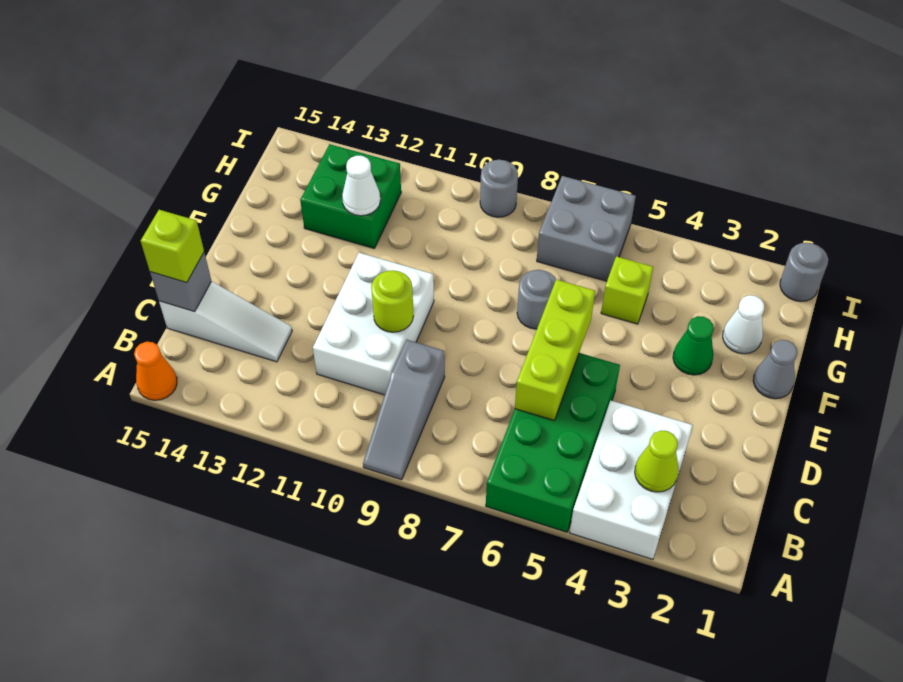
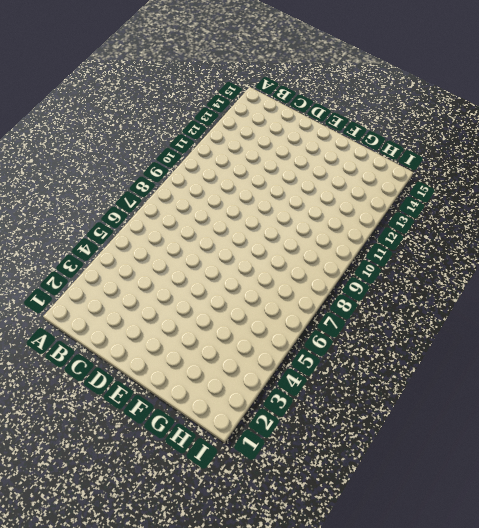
none -> white brick A3:C4 level 1
none -> green brick A5:D6 level 1
none -> grey slope A9:C9 level 1 top C

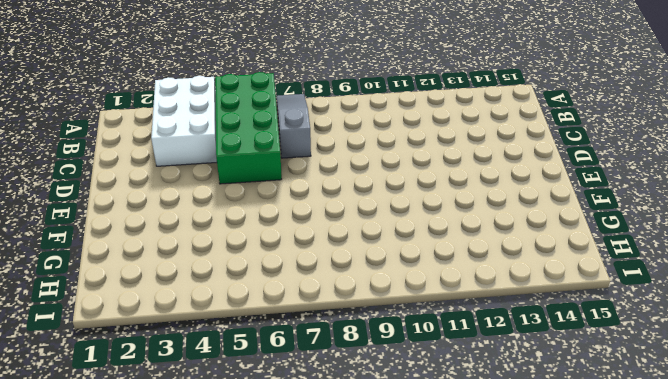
grey slope A7:C7 level 1 top C -> grey slope A9:C9 level 1 top C
none -> orange cone A15 level 1
none -> white brick C10:E11 level 1
none -> white slope C13:C15 level 1 top 15

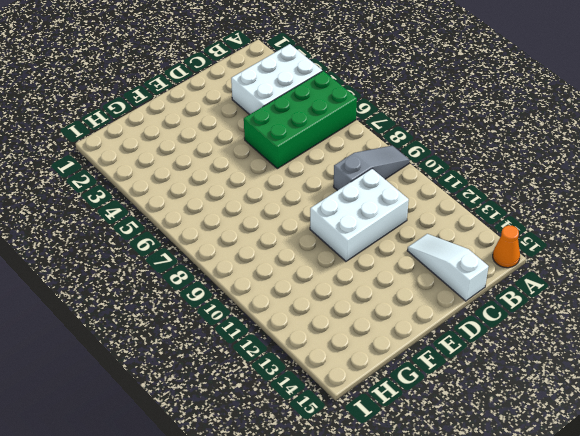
none -> grey cone F1 level 1
none -> green cone F3 level 1
none -> grey round brick F7 level 1

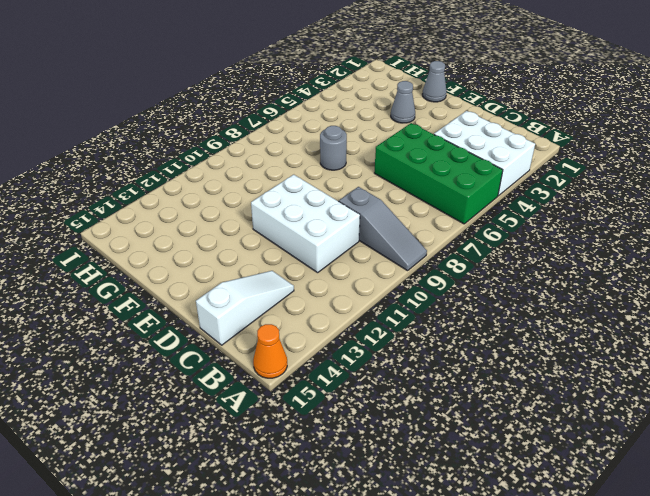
grey cone F3 level 1 -> green cone F3 level 1
none -> white cone G2 level 1
none -> lime brick G5 level 1
none -> green brick G12:H13 level 1

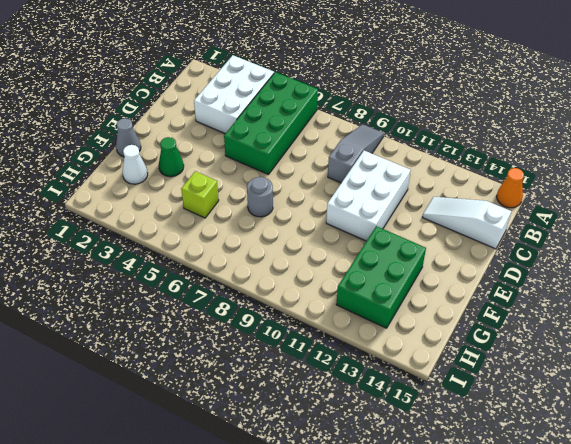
green brick F12:H13 level 1 -> green brick G12:H13 level 1
none -> grey brick H6:I7 level 1
none -> grey round brick I1 level 1
none -> grey round brick I9 level 1

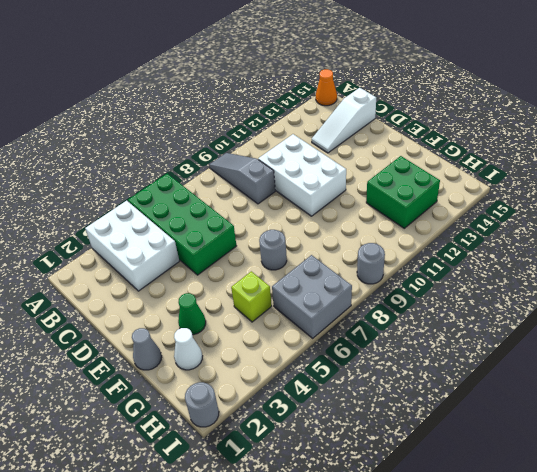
none -> lime cone B3 level 2
none -> lime brick C6:E6 level 2
none -> grey brick C15 level 2

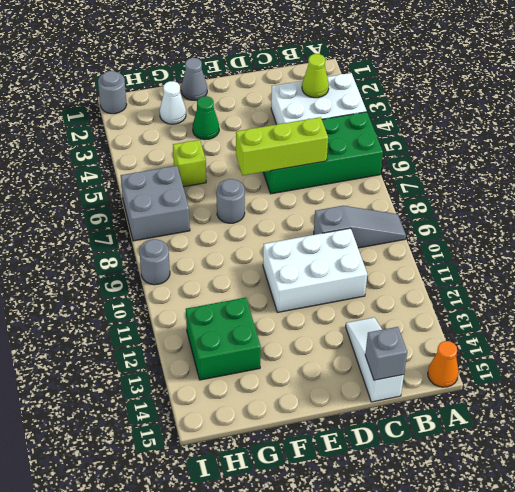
none -> lime round brick D10 level 2
none -> white cone G12 level 2
none -> lime brick C15 level 3

